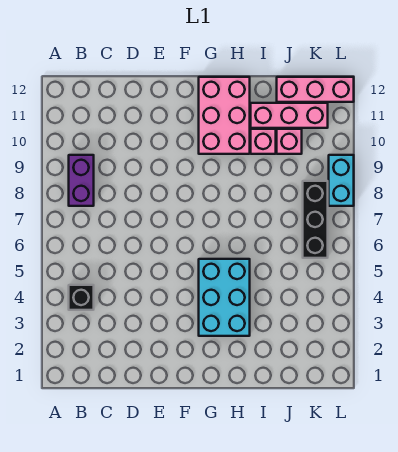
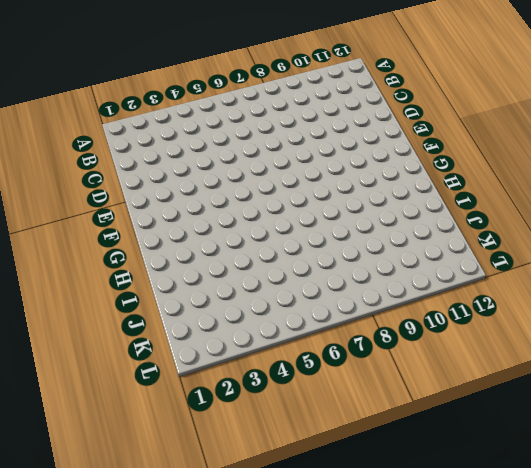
none -> black brick B4 level 1
none -> purple brick B8:B9 level 1

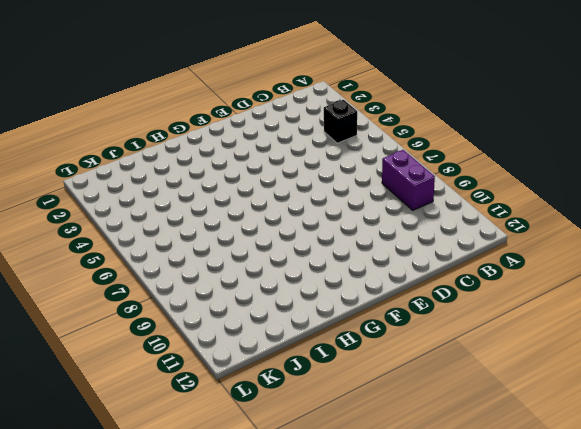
none -> cyan brick G3:H5 level 1
none -> pink brick G10:H12 level 1

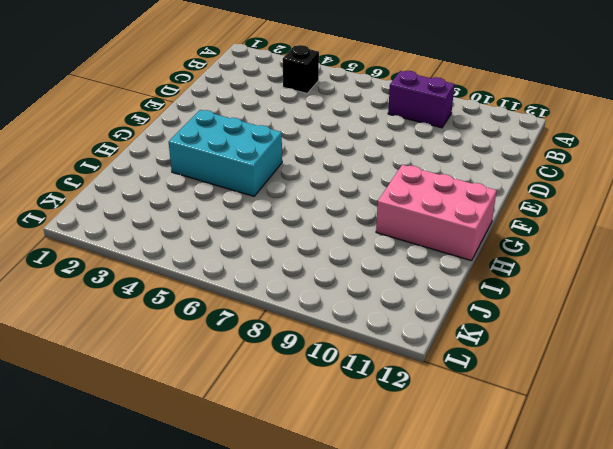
none -> pink brick I10 level 1
none -> pink brick I11:K11 level 1

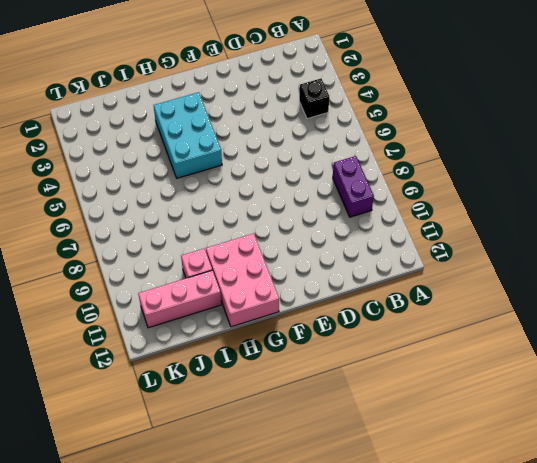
none -> pink brick J10 level 1
none -> pink brick J12:L12 level 1

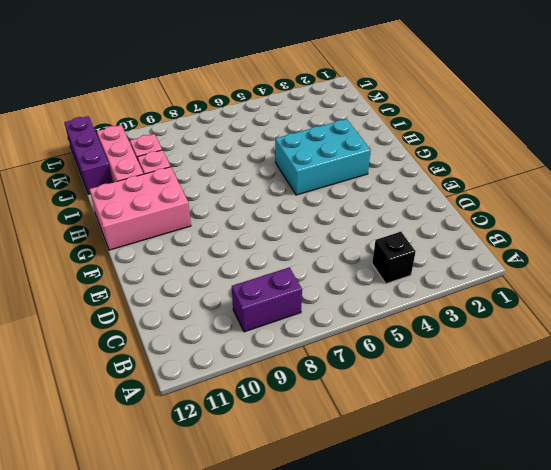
purple brick J12:L12 level 1 -> pink brick J12:L12 level 1
none -> black brick K6:K8 level 1
none -> cyan brick L8:L9 level 1

